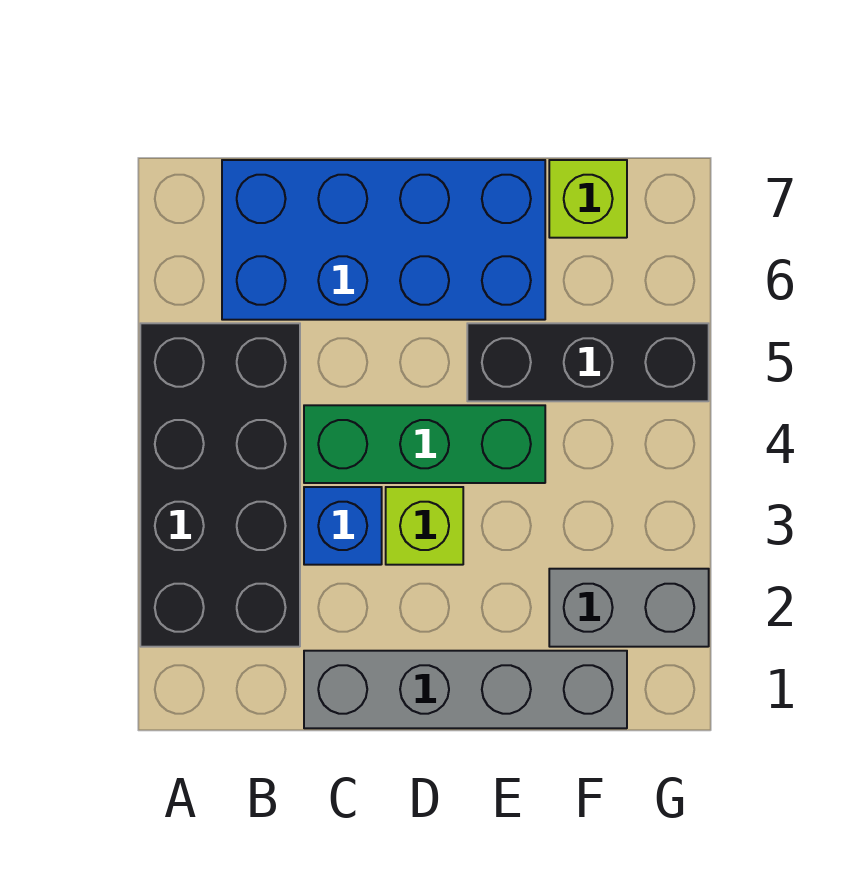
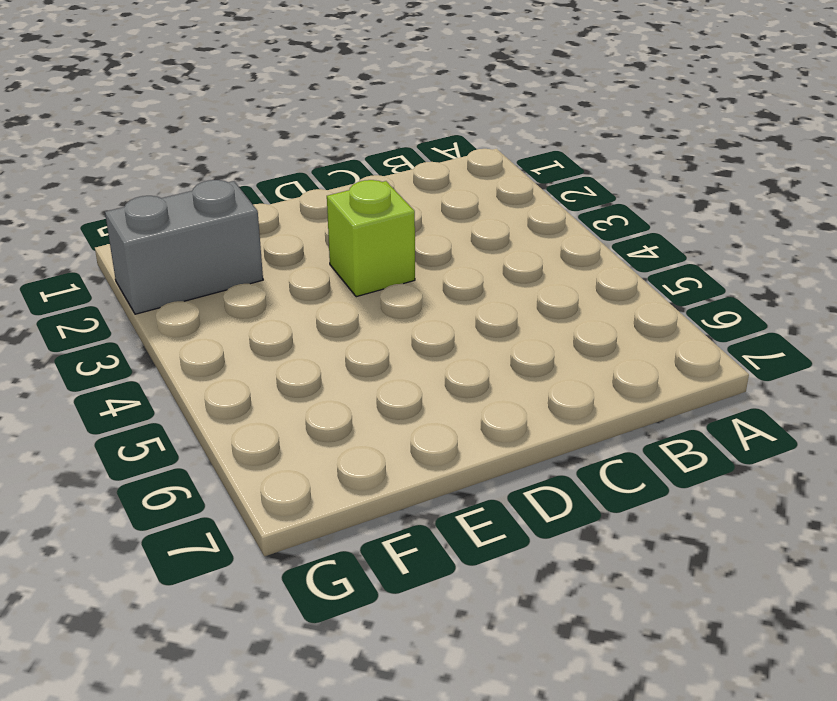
none -> black brick A2:B5 level 1
none -> blue brick B6:E7 level 1

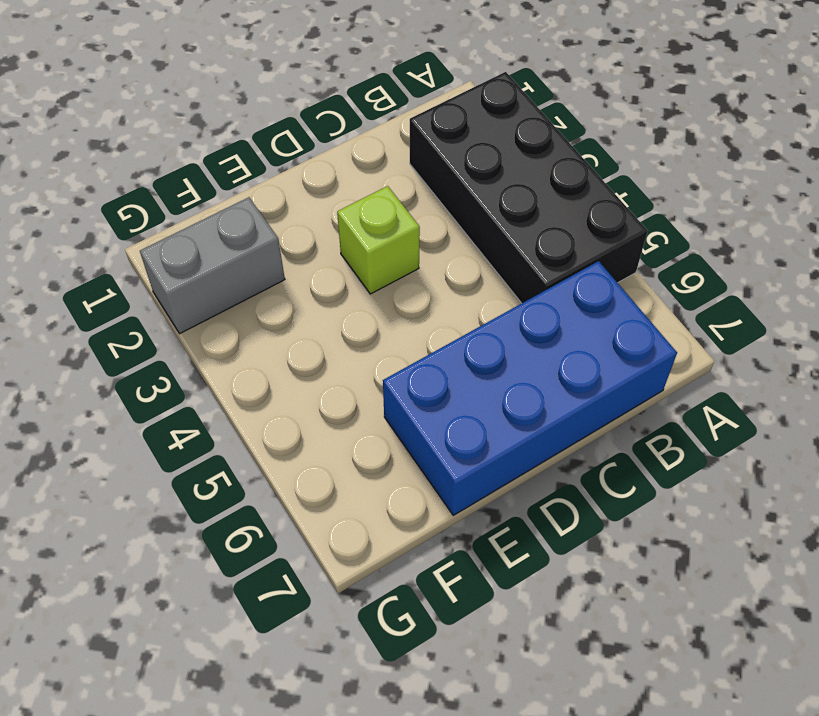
none -> grey brick C1:F1 level 1
none -> blue brick C3 level 1

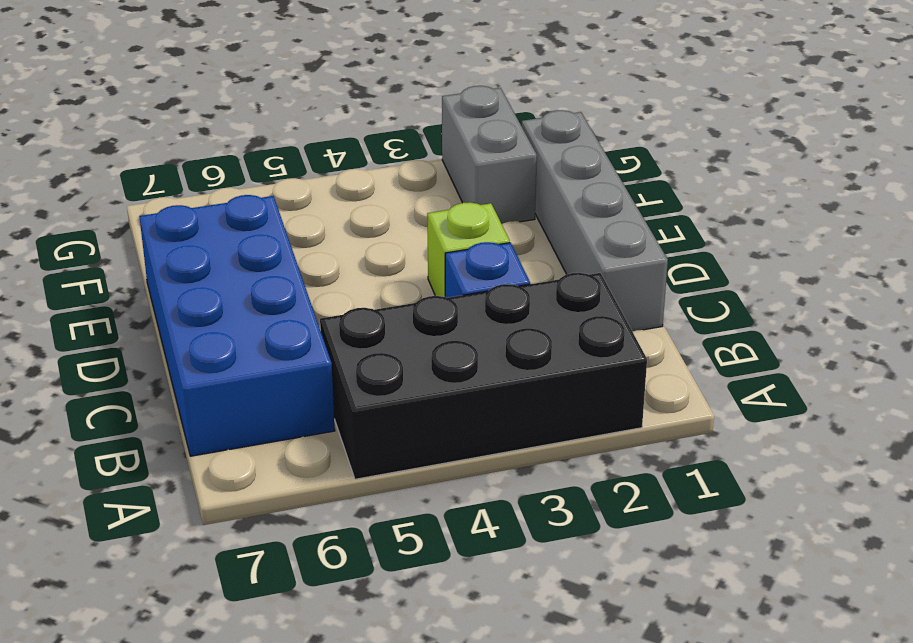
none -> green brick C4:E4 level 1
none -> black brick E5:G5 level 1

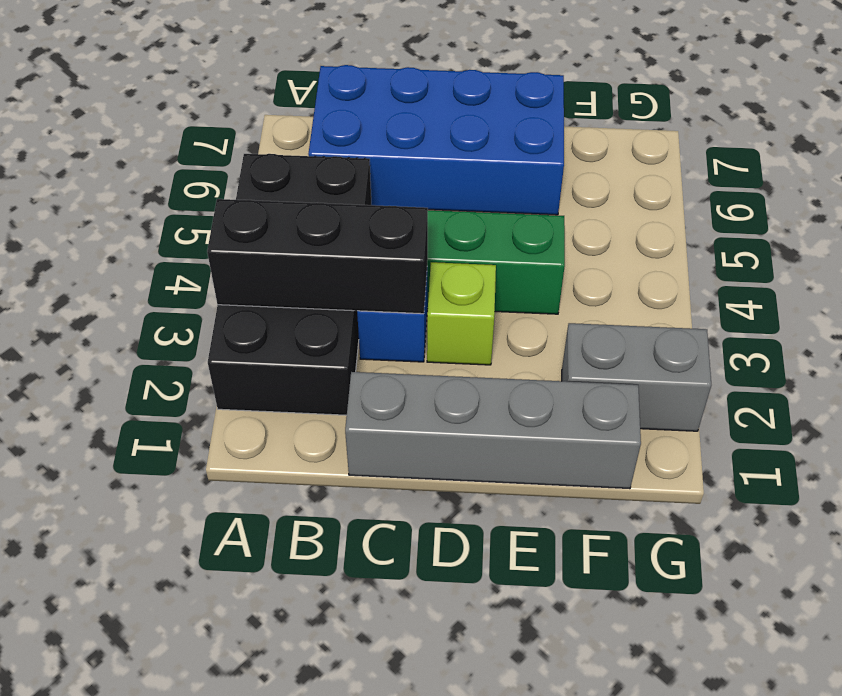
black brick A3:C3 level 2 -> black brick E5:G5 level 1
none -> lime brick F7 level 1

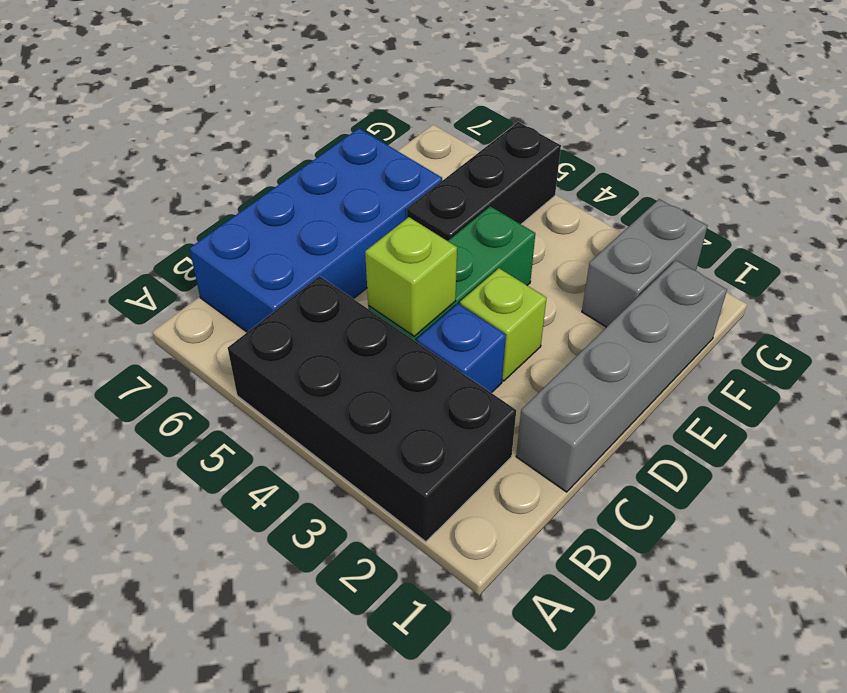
lime brick C4 level 2 -> lime brick F7 level 1

